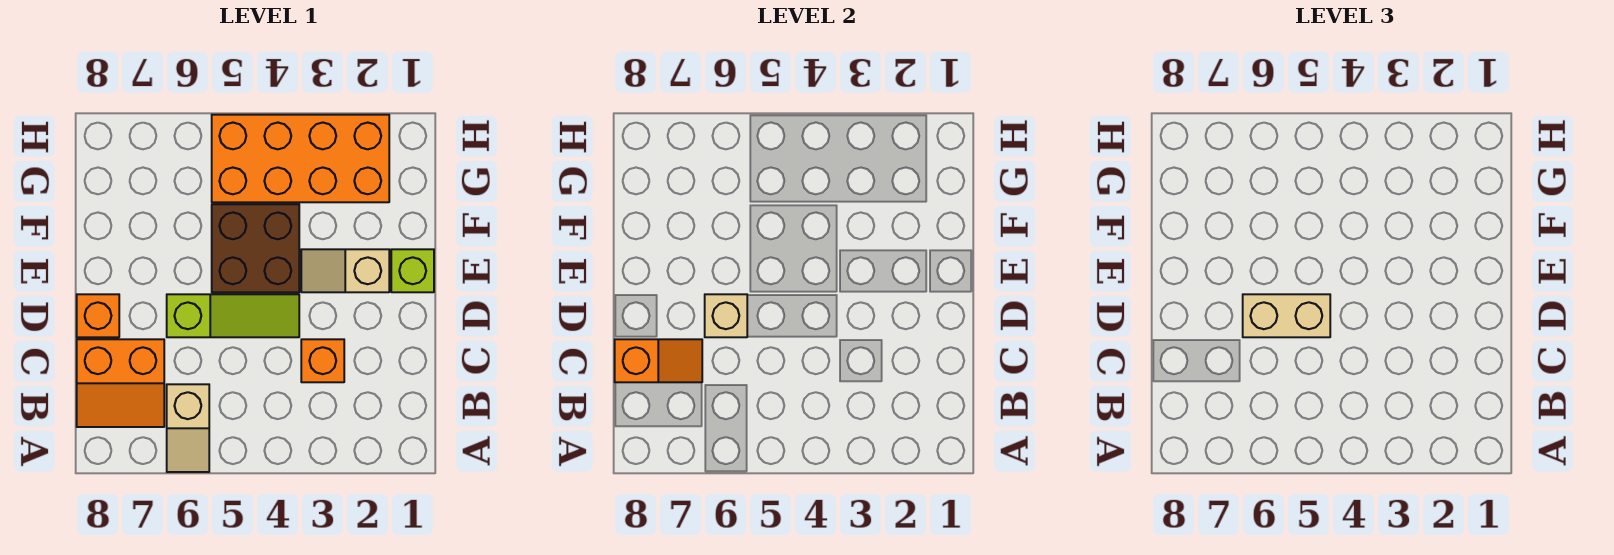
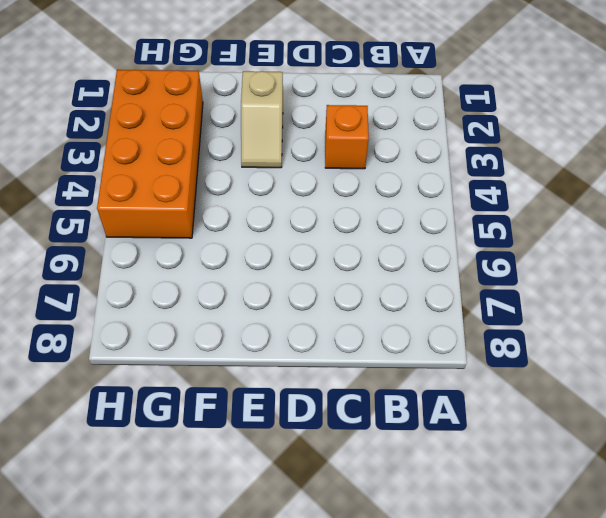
none -> tan slope A6:B6 level 1 top B
none -> orange slope B7:C8 level 1 top C
none -> lime slope D4:D6 level 1 top 6

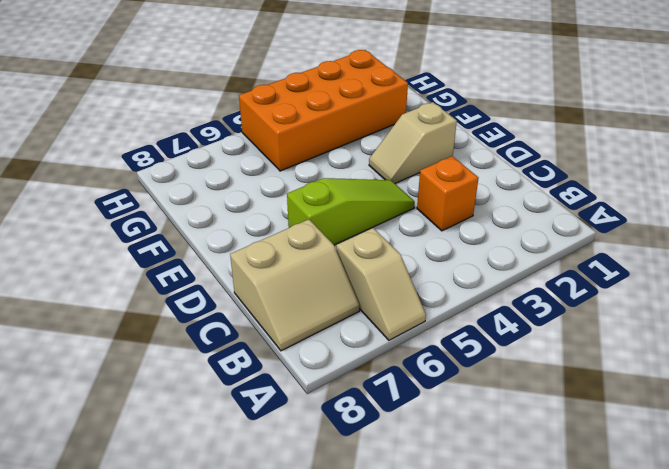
tan slope B7:C8 level 1 top C -> orange slope B7:C8 level 1 top C
none -> orange brick D8 level 1
none -> lime brick E1 level 1
none -> brown brick E4:F5 level 1

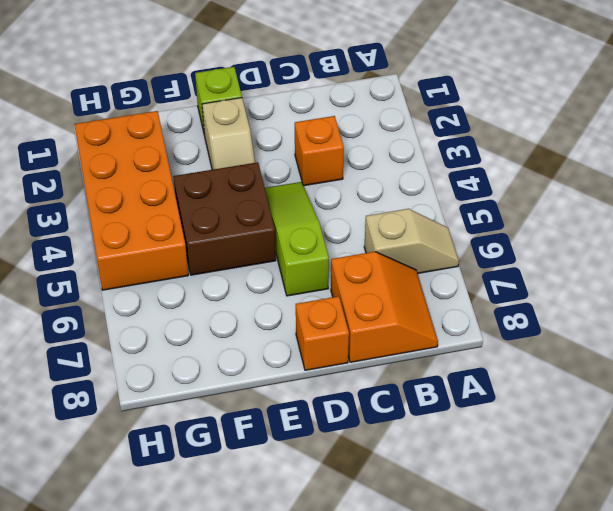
none -> orange slope C7:C8 level 2 top 8
none -> tan brick D6 level 2
none -> tan brick D5:D6 level 3

